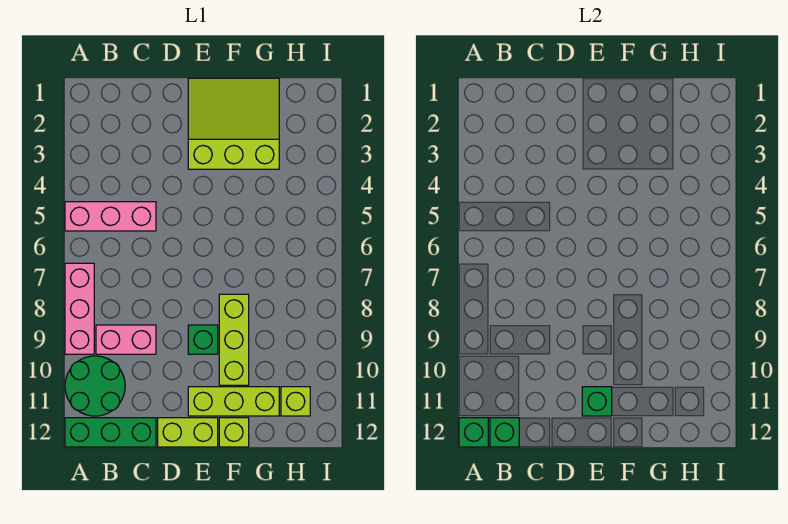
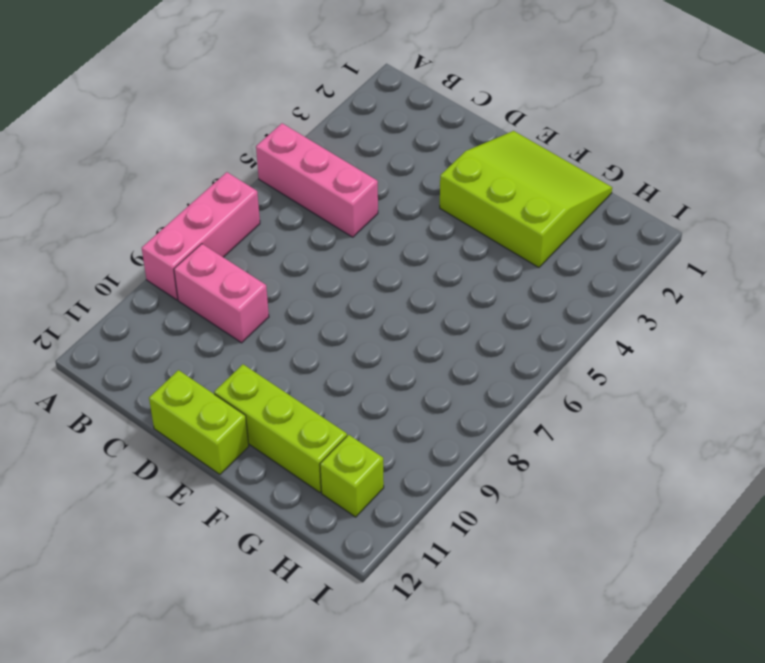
none -> green round brick A10:B11 level 1
none -> green brick A12:C12 level 1
none -> green brick E9 level 1

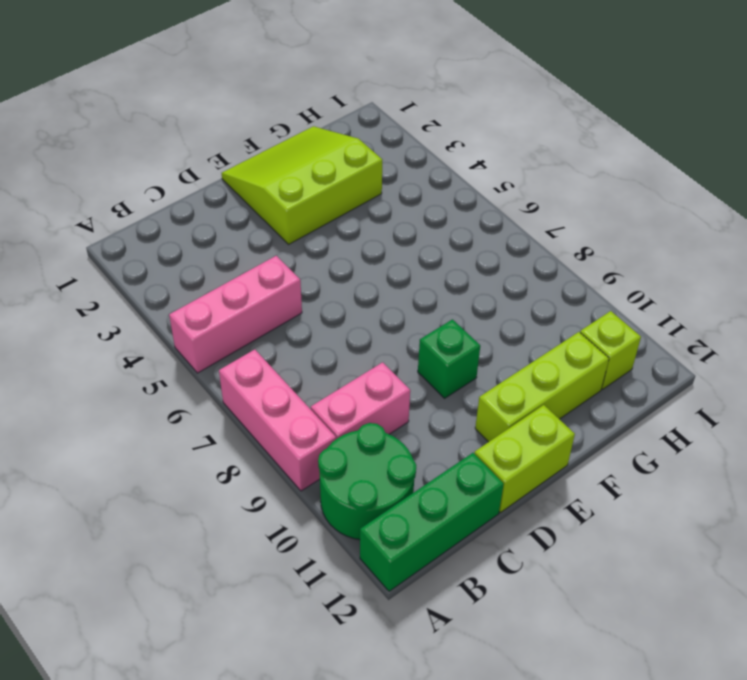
none -> lime brick F8:F10 level 1
none -> lime brick F12 level 1
none -> green brick A12 level 2

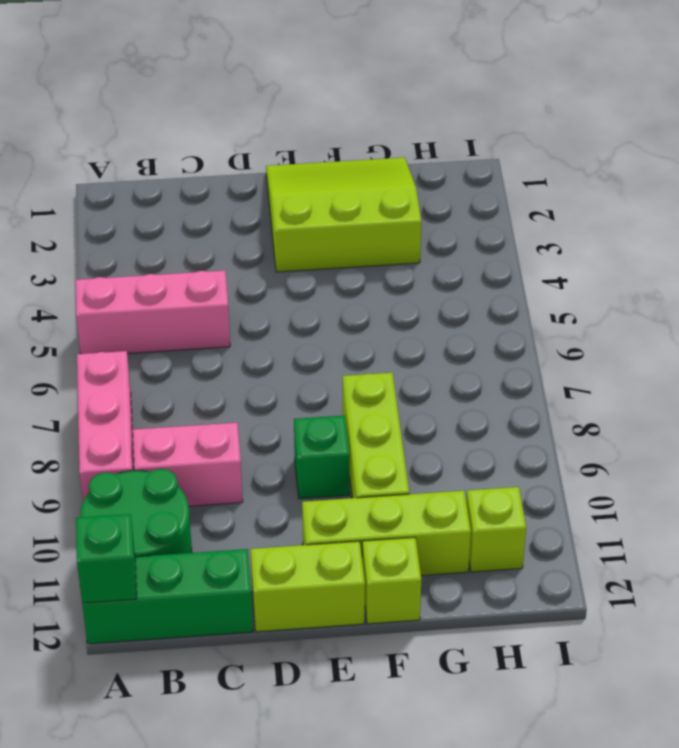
none -> green brick B12 level 2
none -> green brick E11 level 2

